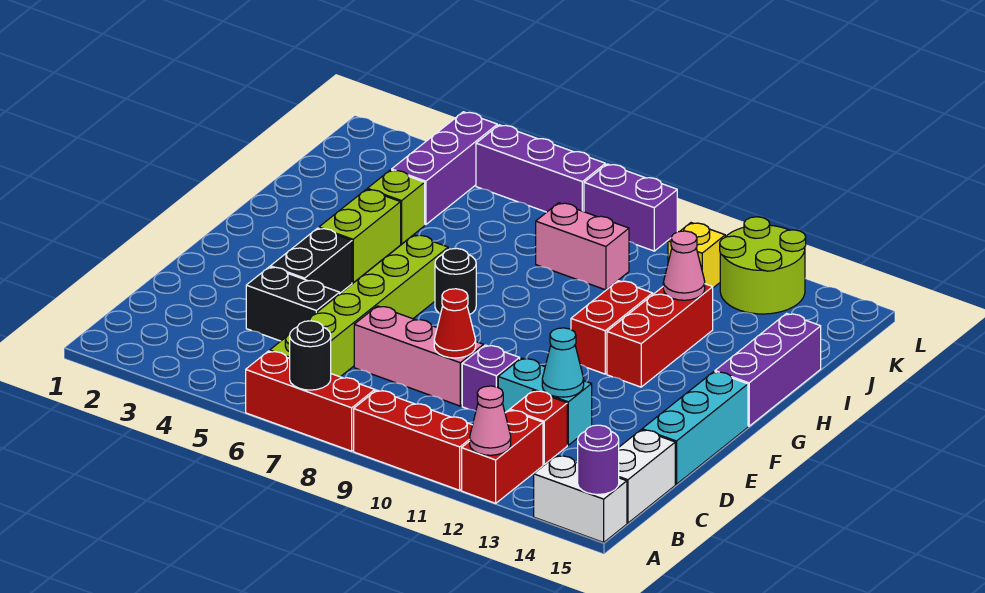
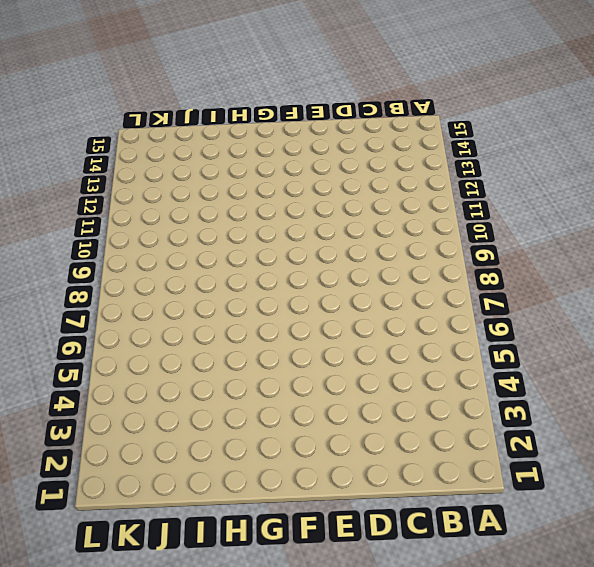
none -> red brick A6:A8 level 1
none -> red brick A9:A11 level 1
none -> red brick A12:B12 level 1
none -> white brick A14:A15 level 1

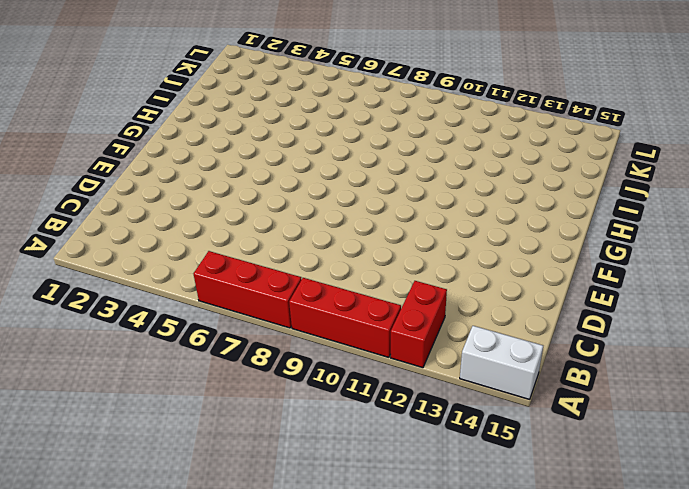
none -> lime brick B6:G6 level 1
none -> white brick B15:C15 level 1
none -> red brick C12 level 1
none -> black brick D4:D5 level 1

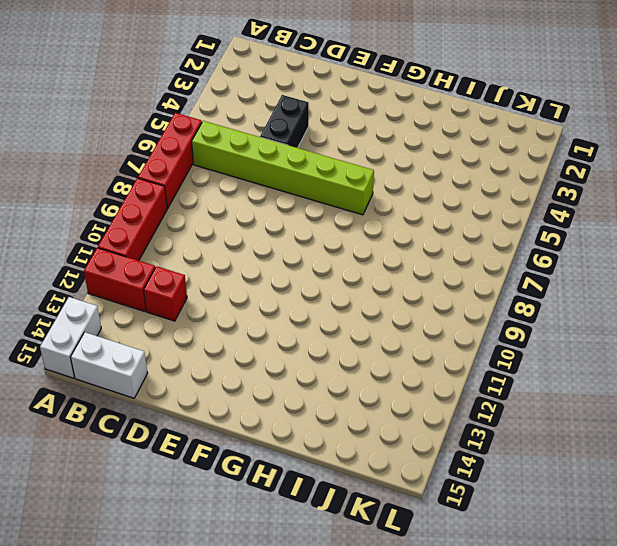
none -> pink brick D7:D9 level 1
none -> purple brick D10 level 1
none -> cyan brick D11:D12 level 1
none -> cyan brick D15:F15 level 1

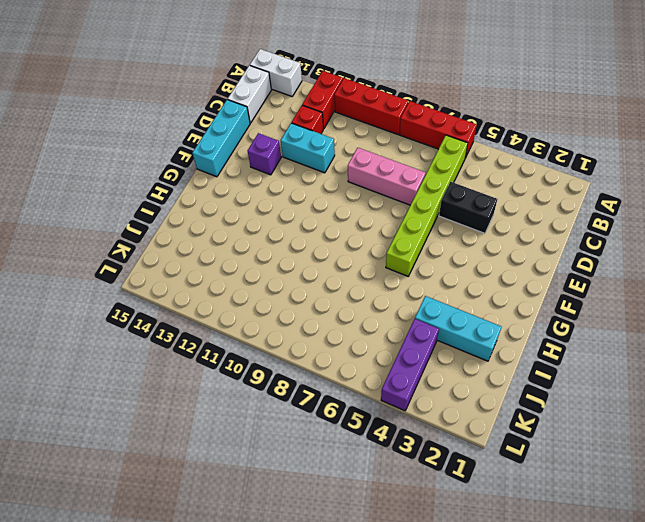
purple brick E13 level 1 -> purple brick D10 level 1
cyan brick I2:I4 level 1 -> lime brick I4 level 1
none -> black brick E4:F4 level 1
none -> lime brick G4:H4 level 1
none -> black round brick G7 level 1
none -> red brick G11:H11 level 1

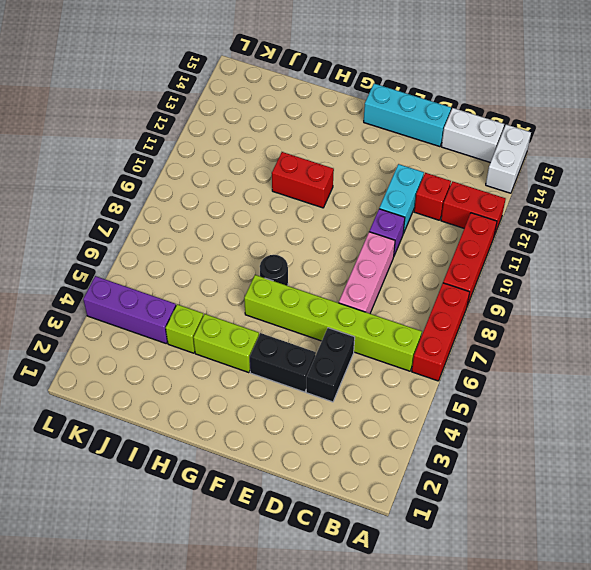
none -> red brick G12:I12 level 1
none -> purple brick G15:I15 level 1
none -> pink brick J8:J9 level 1
none -> yellow brick K11 level 1

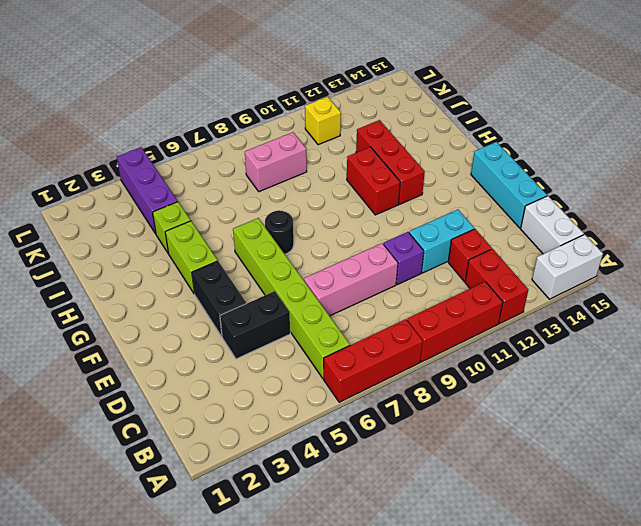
none -> purple brick G15:I15 level 1
none -> lime round brick K12:L13 level 1
none -> purple brick L5:L7 level 1
none -> purple brick L8:L9 level 1

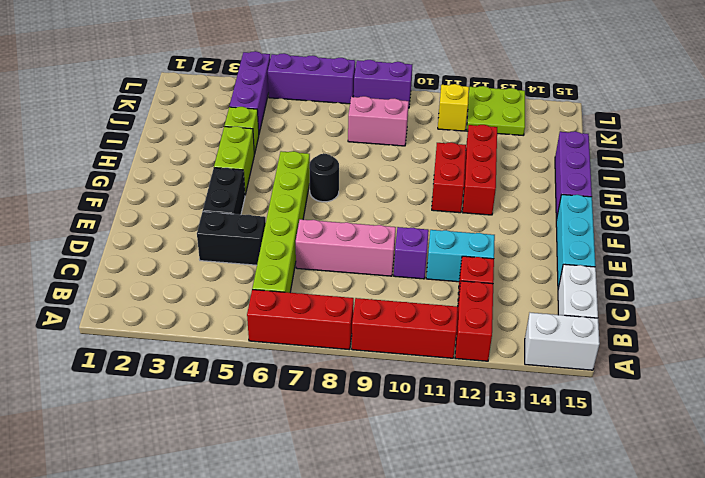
lime plate K12:L13 level 1 -> lime round brick K12:L13 level 1
none -> black round brick A7 level 2
none -> pink cone A12 level 2
none -> purple round brick A15 level 2
none -> red cone D9 level 2

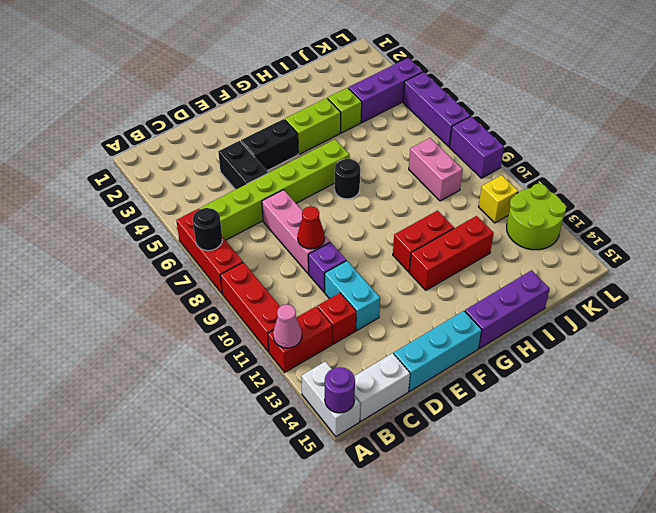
none -> cyan cone D12 level 2
none -> pink cone I12 level 2

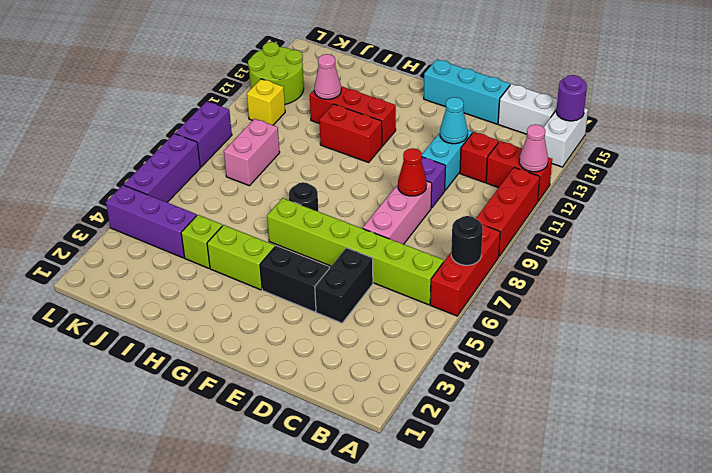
none -> purple brick G15:I15 level 1

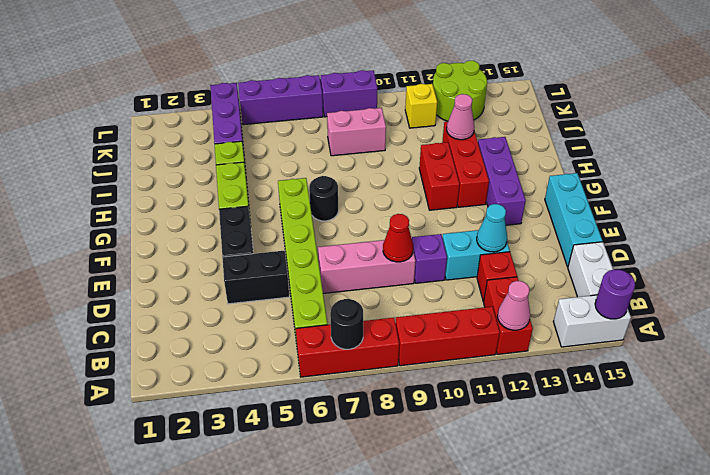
purple brick F13:H13 level 1 -> purple brick G15:I15 level 1

